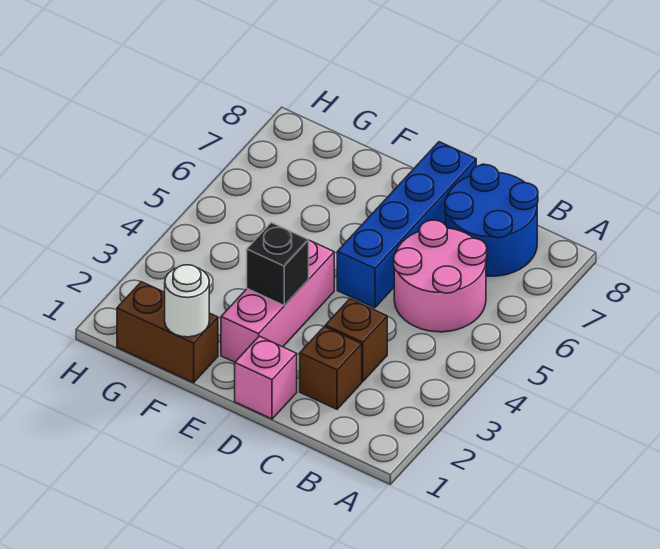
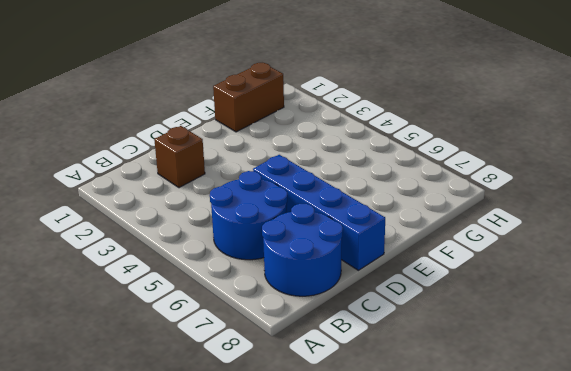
blue round brick B5:C6 level 1 -> pink round brick B5:C6 level 1
none -> brown brick C3 level 1
none -> pink brick D1 level 1

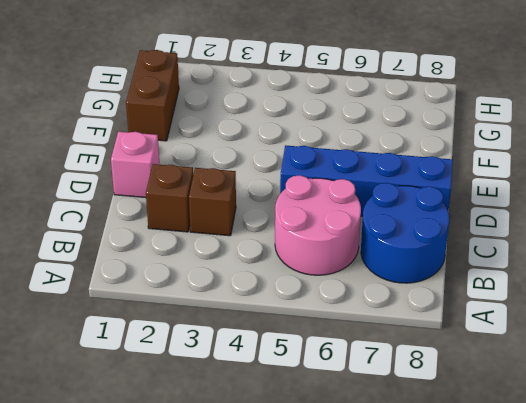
none -> pink brick E2:E4 level 1
none -> black brick E3 level 2

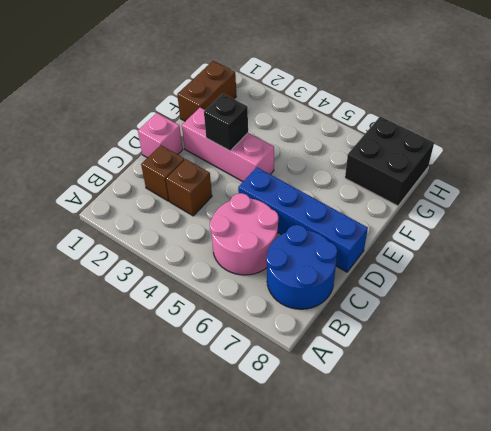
black brick G7:H8 level 1 -> none
none -> white round brick F1 level 2

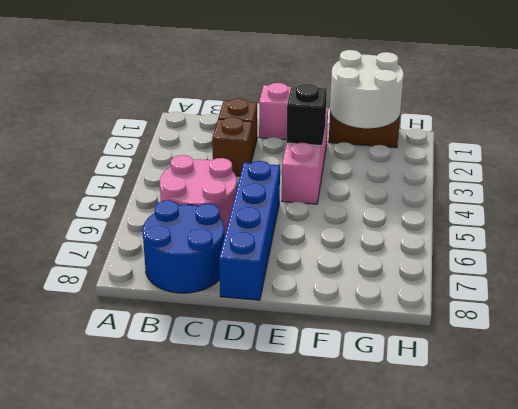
white round brick F1:G2 level 2 -> white round brick F1 level 2

